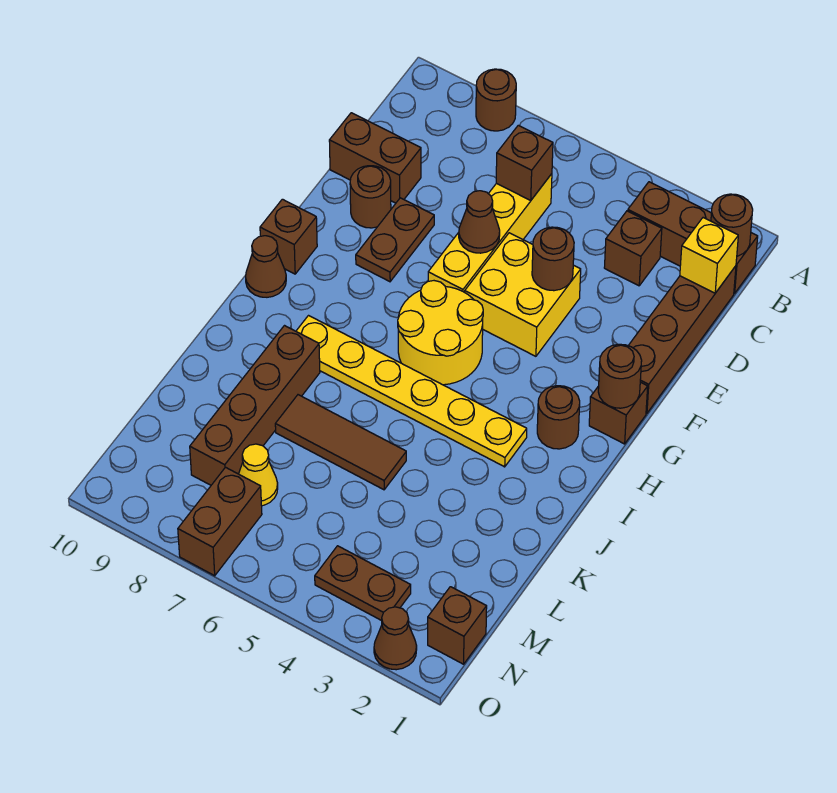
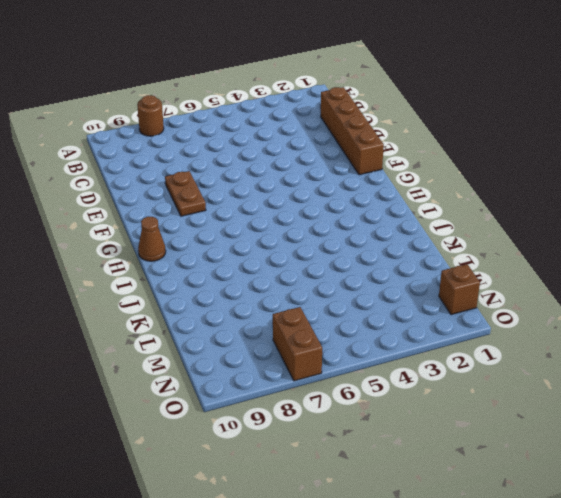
none -> brown brick B1:B3 level 1
none -> brown brick C3 level 1
none -> yellow brick C6:F6 level 1

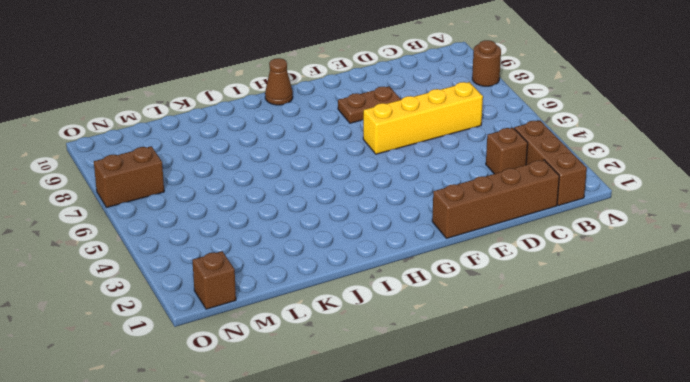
none -> brown brick D9:D10 level 1
none -> yellow brick E4:F5 level 1
none -> brown round brick E9 level 1

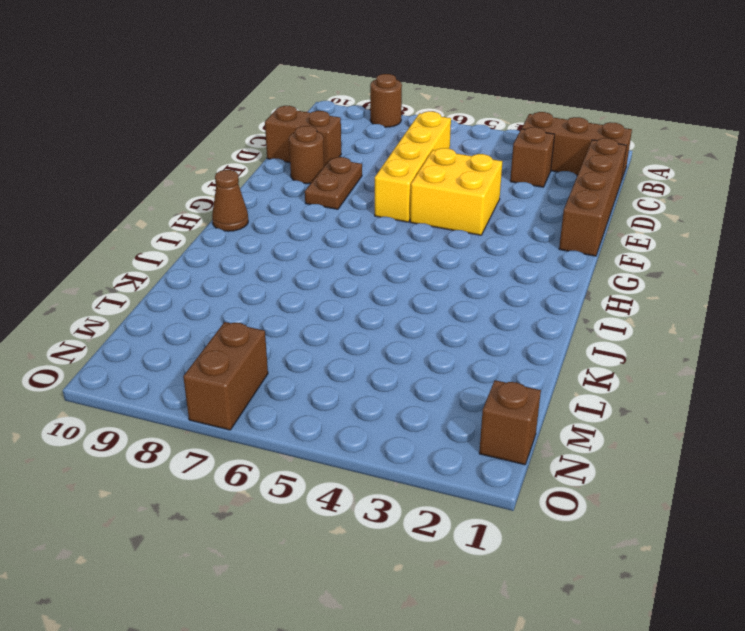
none -> brown brick G1 level 1
none -> yellow round brick G5:H6 level 1
none -> brown brick G10 level 1

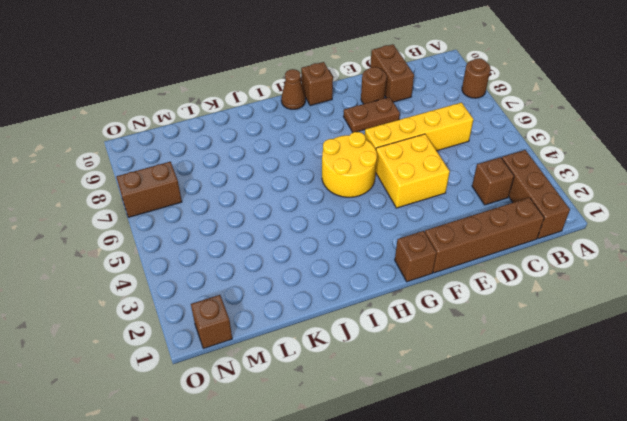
none -> brown round brick H2 level 1
none -> yellow plate I3:I8 level 1
none -> brown brick J8:M8 level 1

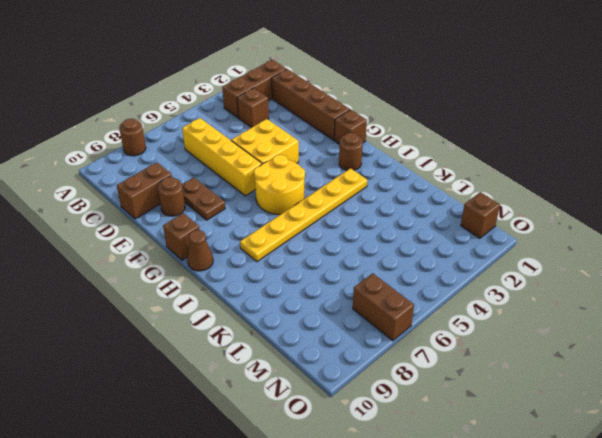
none -> brown brick J8:M8 level 1
none -> brown tile K5:K7 level 1
none -> yellow cone M7 level 1

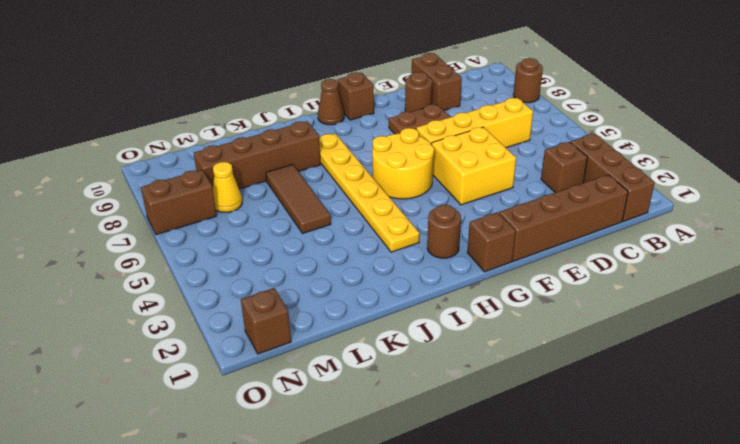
none -> brown plate N3:N4 level 1
none -> brown cone O2 level 1
none -> brown round brick B1 level 2

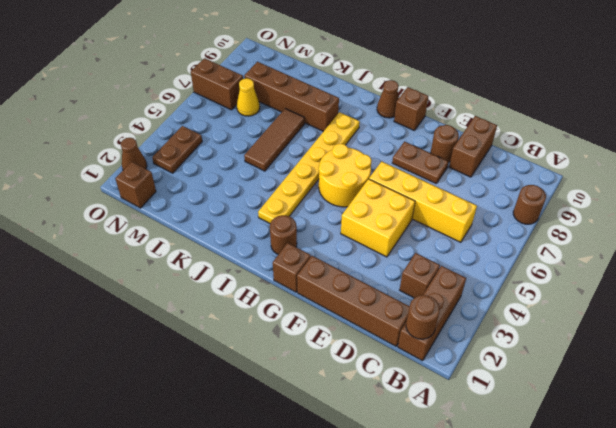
none -> yellow brick C1 level 2
none -> brown brick C6 level 2
none -> brown round brick E4 level 2

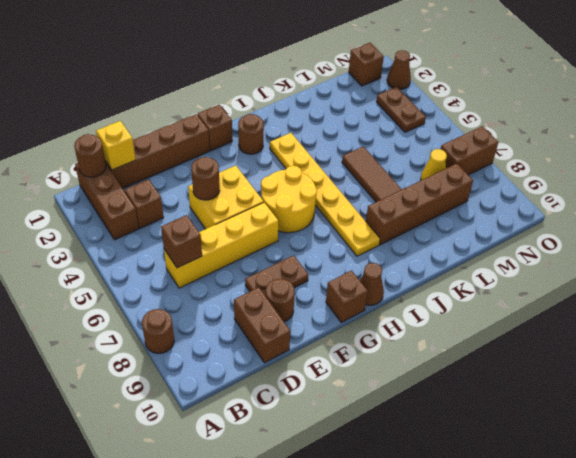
none -> brown cone E6 level 2
none -> brown round brick G1 level 2

